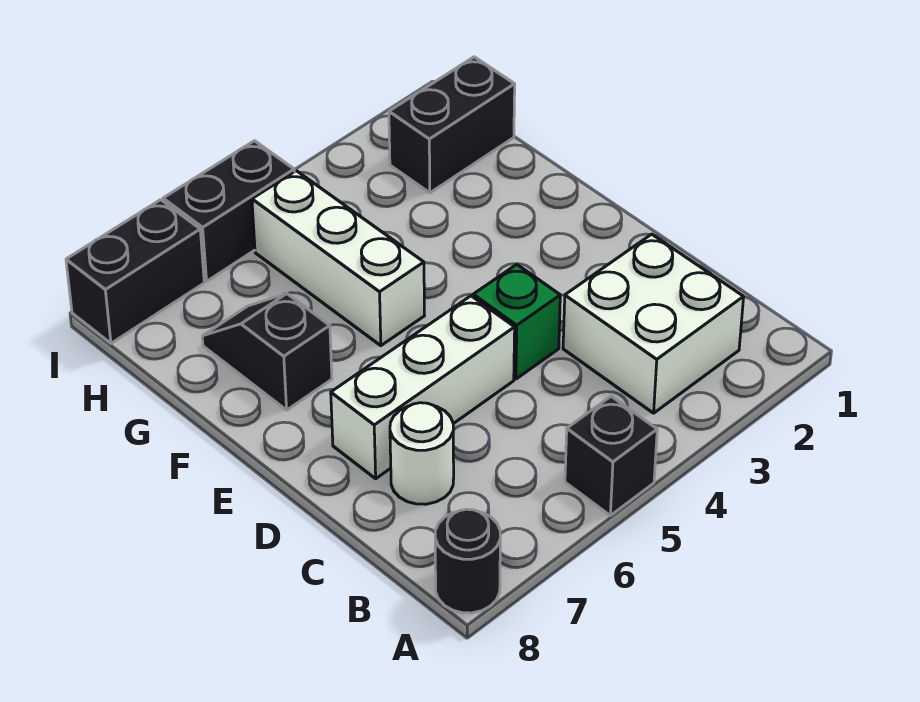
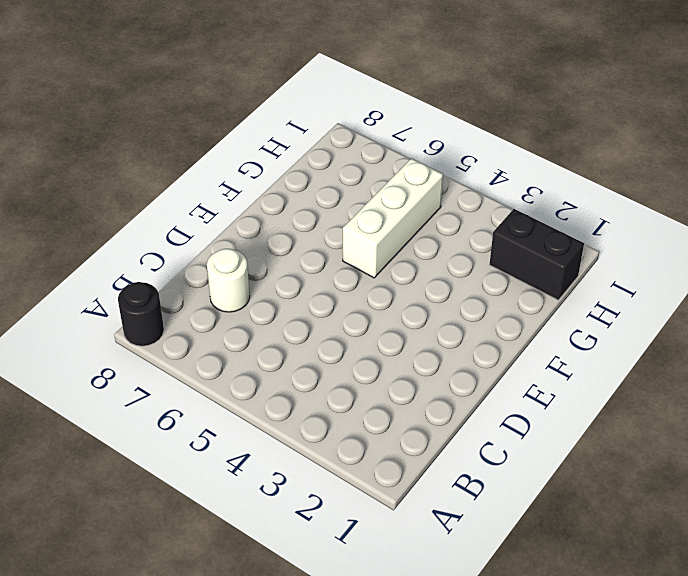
none -> black brick A5 level 1
none -> white brick B2:C3 level 1

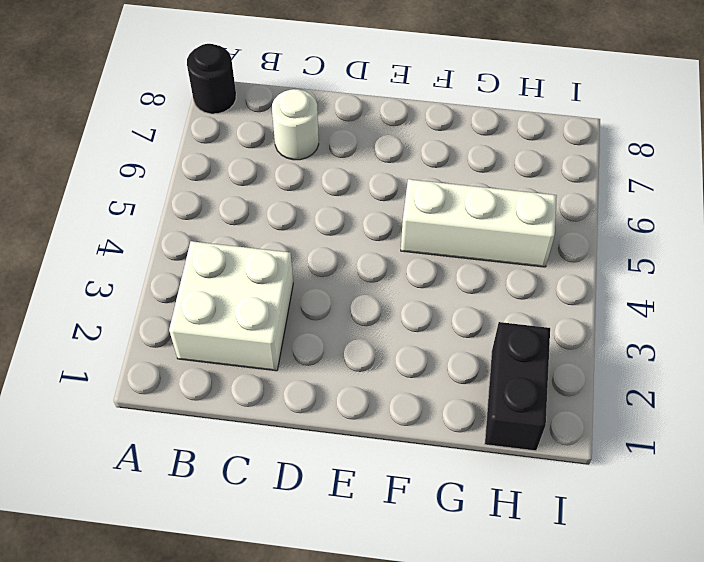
none -> black brick A5 level 1
none -> green brick D4 level 1

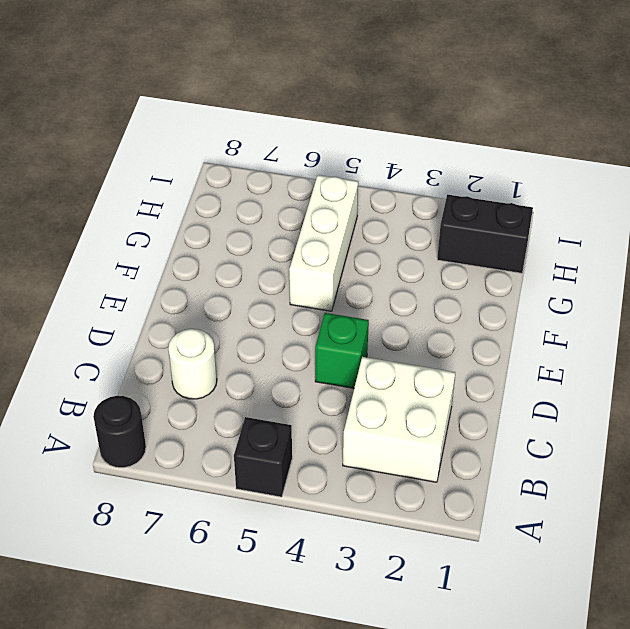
none -> white brick D5:D7 level 1
none -> black slope F7:G7 level 1 top F

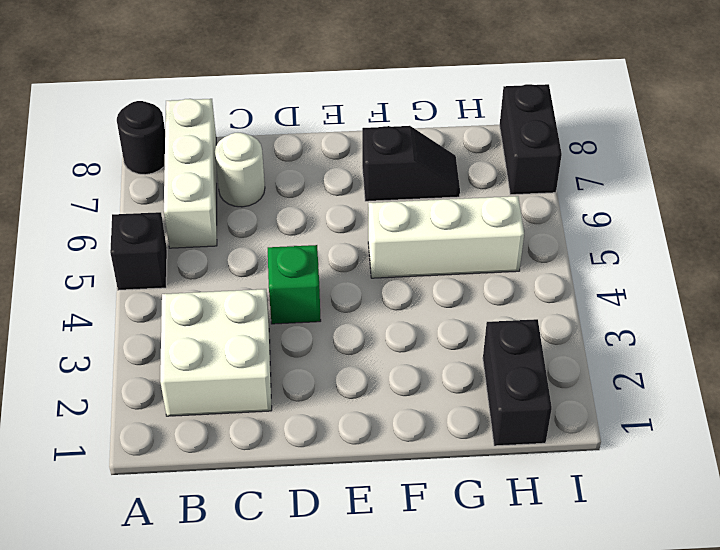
white brick B6:B8 level 1 -> white brick D5:D7 level 1
none -> black brick I5:I6 level 1

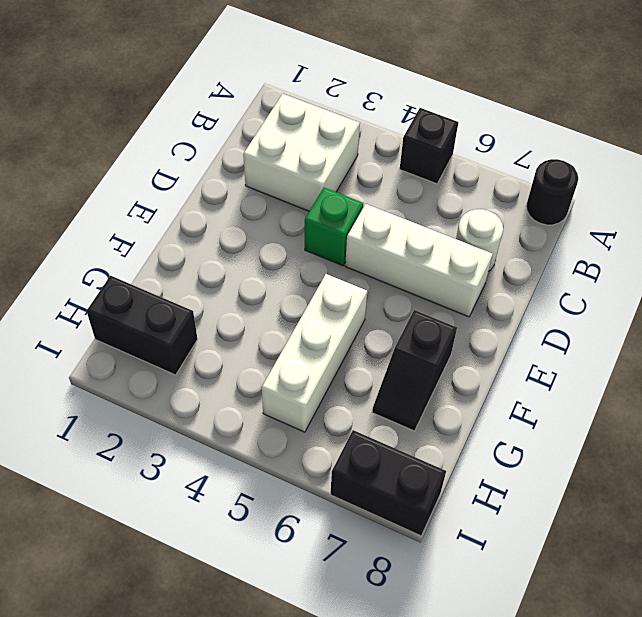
none -> black brick I5:I6 level 1

